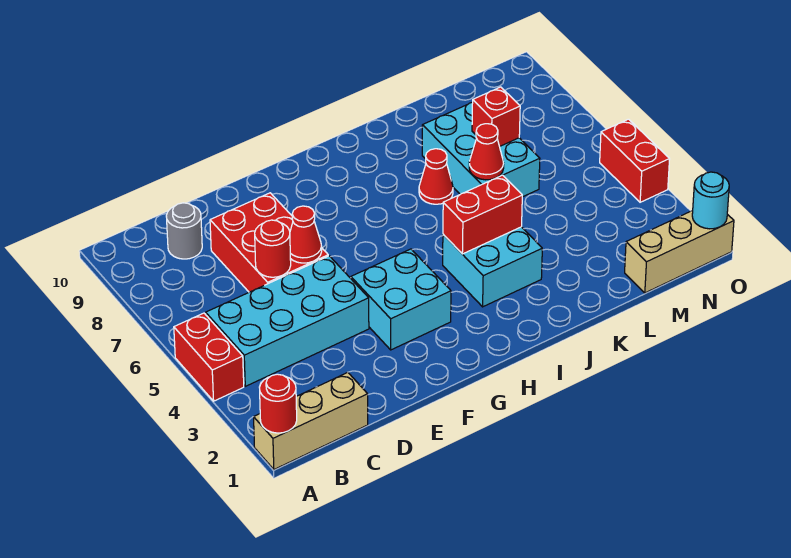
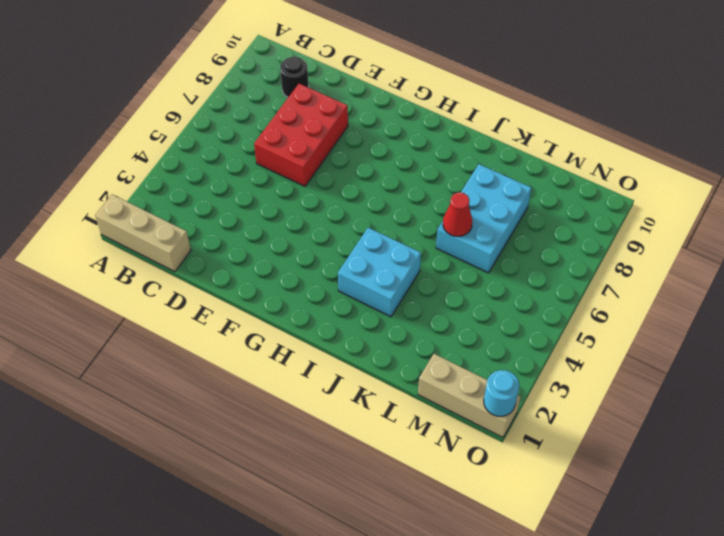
black round brick C9 level 1 -> grey round brick C9 level 1
none -> red brick A4:A5 level 1
none -> cyan brick B4:E5 level 1
none -> cyan brick F3:G4 level 1

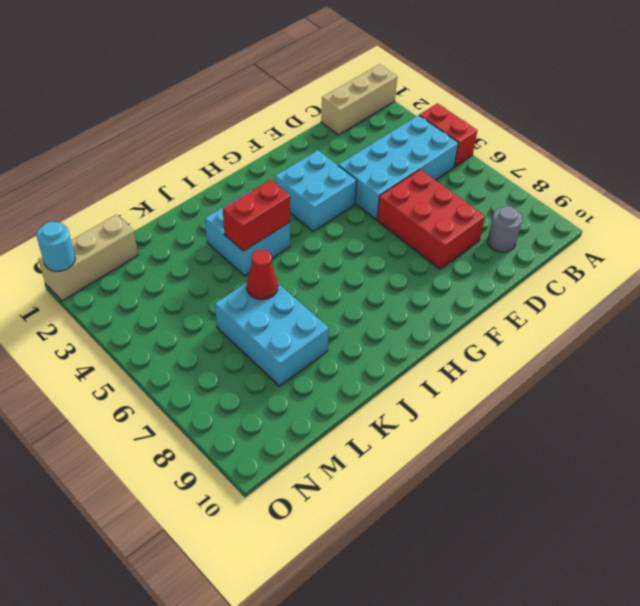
none -> red cone J7 level 1
none -> red brick O4:O5 level 1
none -> red round brick A1 level 2

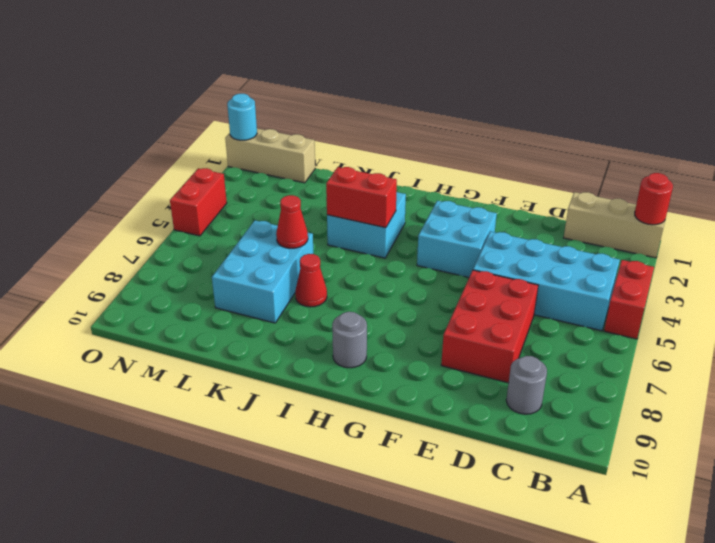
grey round brick H9 level 1 -> none
none -> red round brick D6 level 2
none -> red cone E6 level 2
none -> red brick L7 level 2

